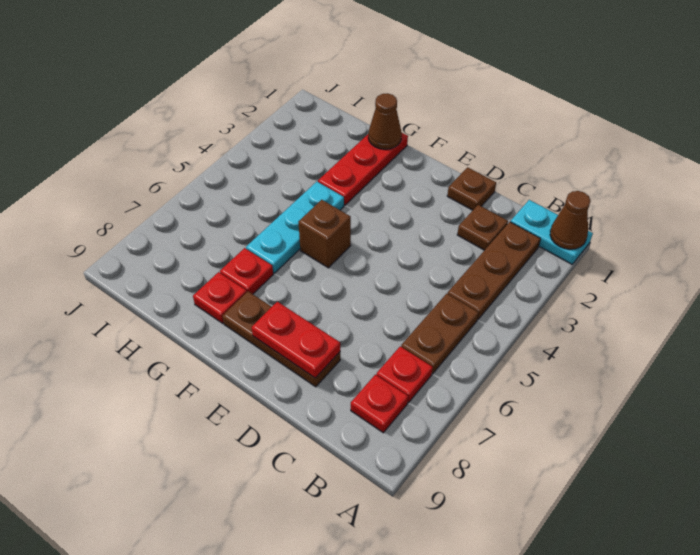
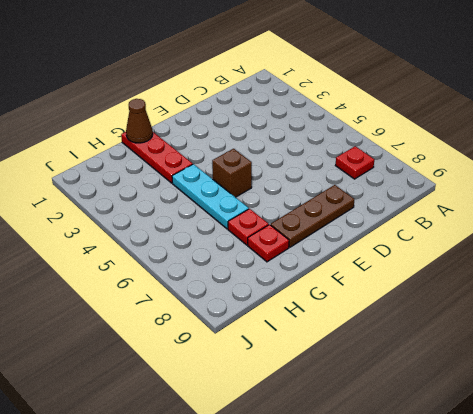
none -> cyan plate A1:B1 level 1
none -> brown plate B2:B4 level 1
none -> brown plate B5:B6 level 1

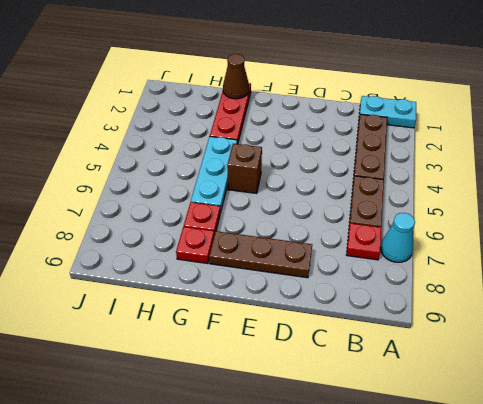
cyan cone A7 level 1 -> none
none -> red plate B8 level 1
none -> brown plate C2 level 1
none -> brown plate D1 level 1

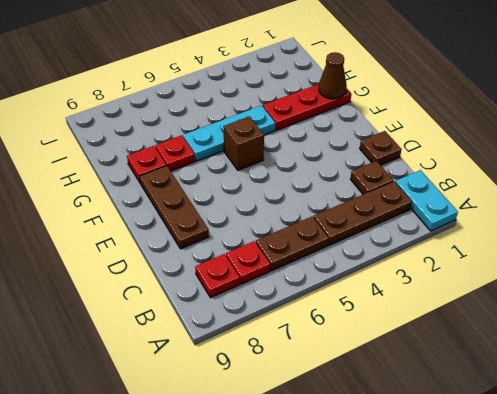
none -> brown cone A1 level 2
none -> red plate D8:E8 level 2

